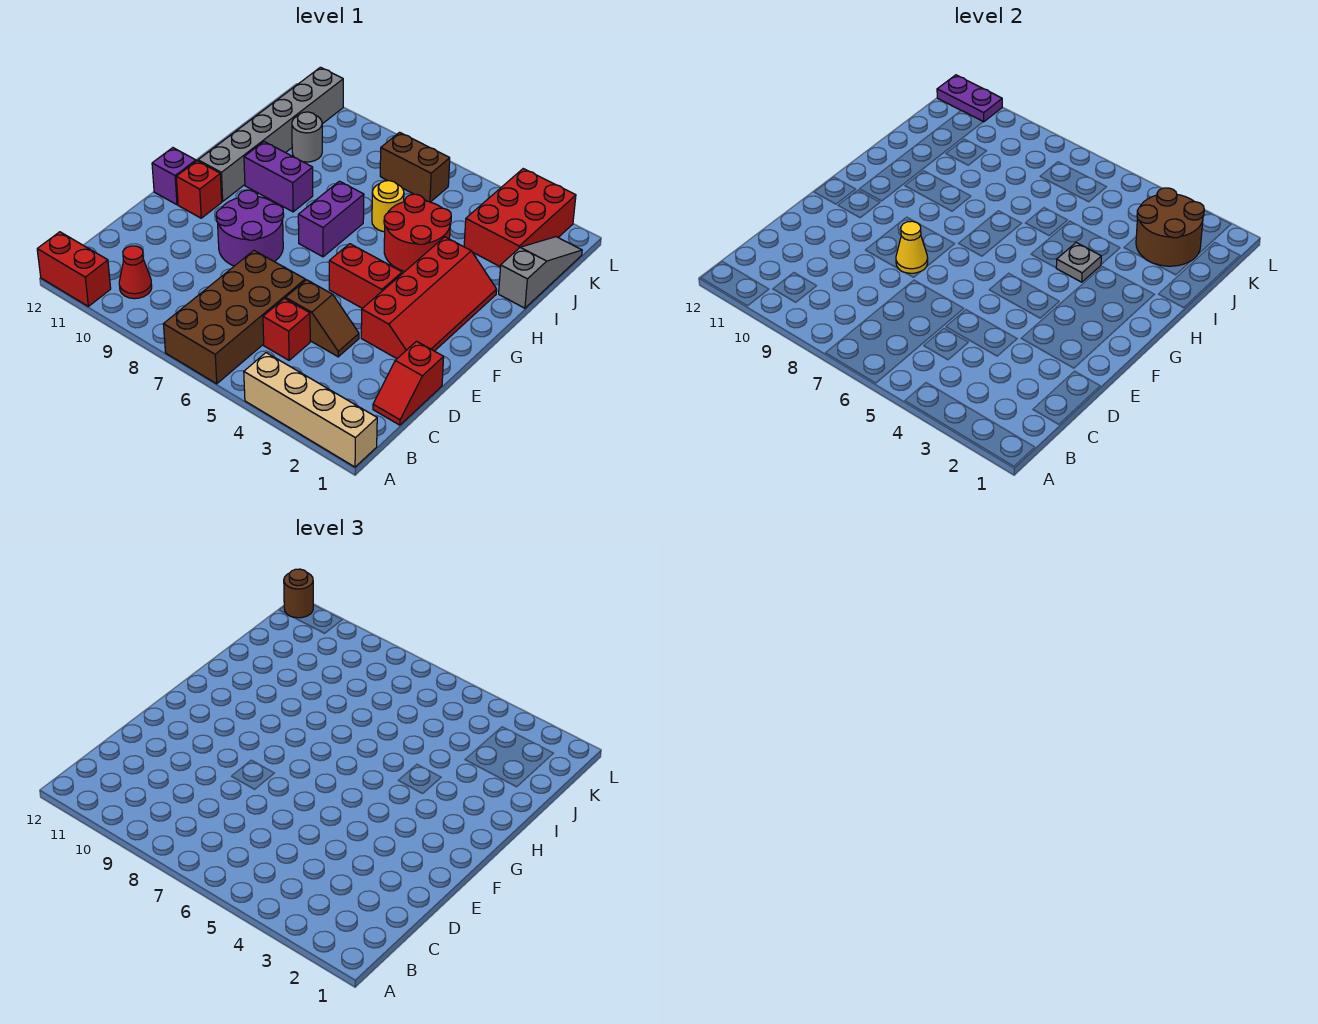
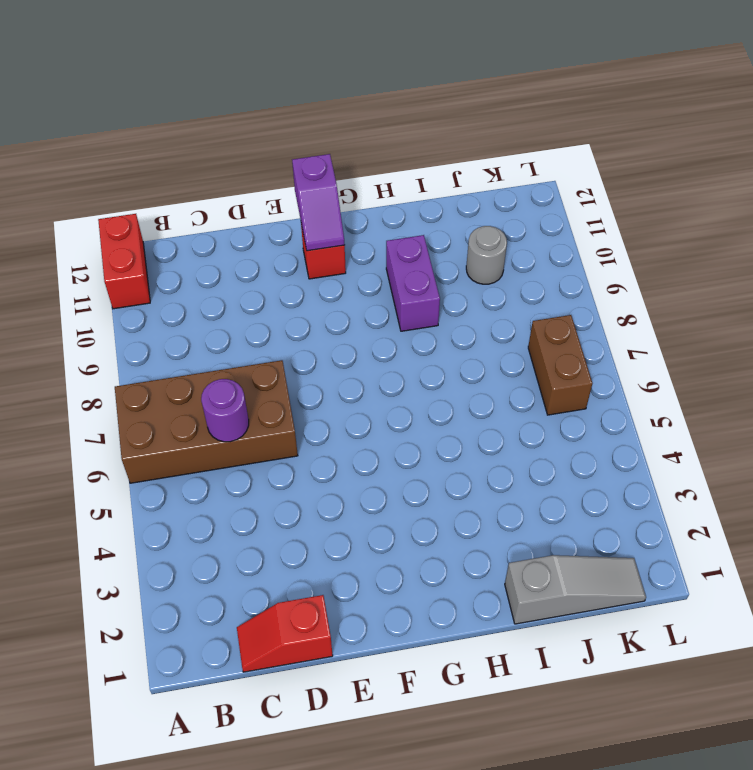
purple round brick C6 level 2 -> none
purple slope F11:F12 level 2 top 12 -> none
none -> tan brick A1:A4 level 1
none -> red cone B10 level 1
none -> red brick C5 level 1

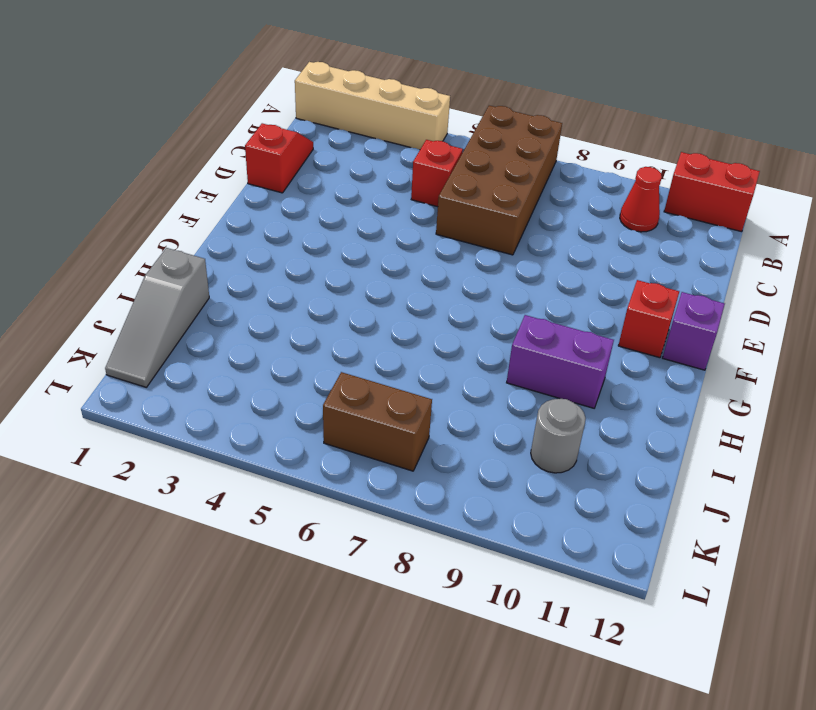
none -> brown slope D4:D5 level 1 top 5
none -> red slope E2:H3 level 1 top 3
none -> purple round brick E8:F9 level 1

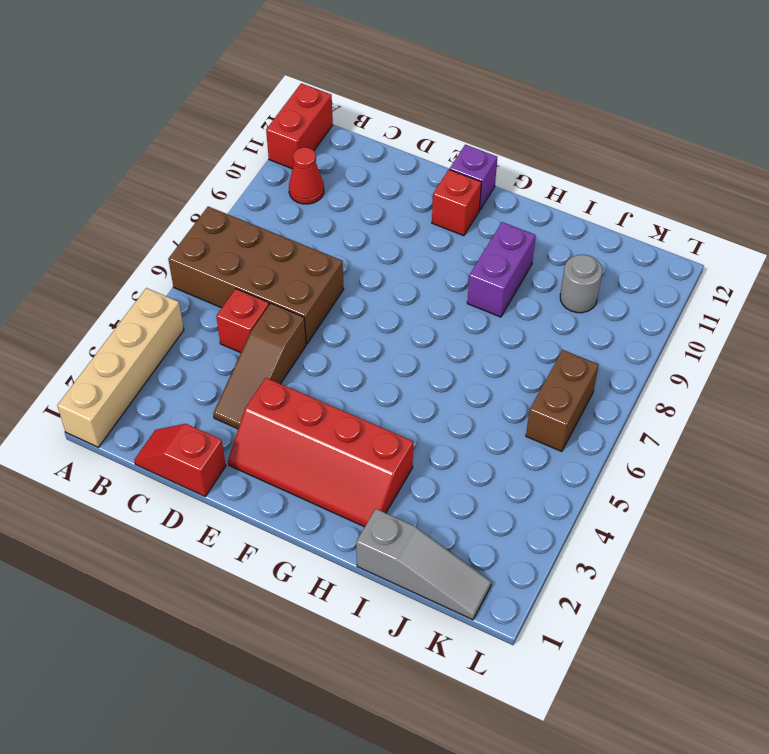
brown slope D3:D5 level 1 top 5 -> brown slope D4:D5 level 1 top 5
none -> purple round brick E8:F9 level 1
none -> red brick F4:F5 level 1
none -> purple brick G7:H7 level 1

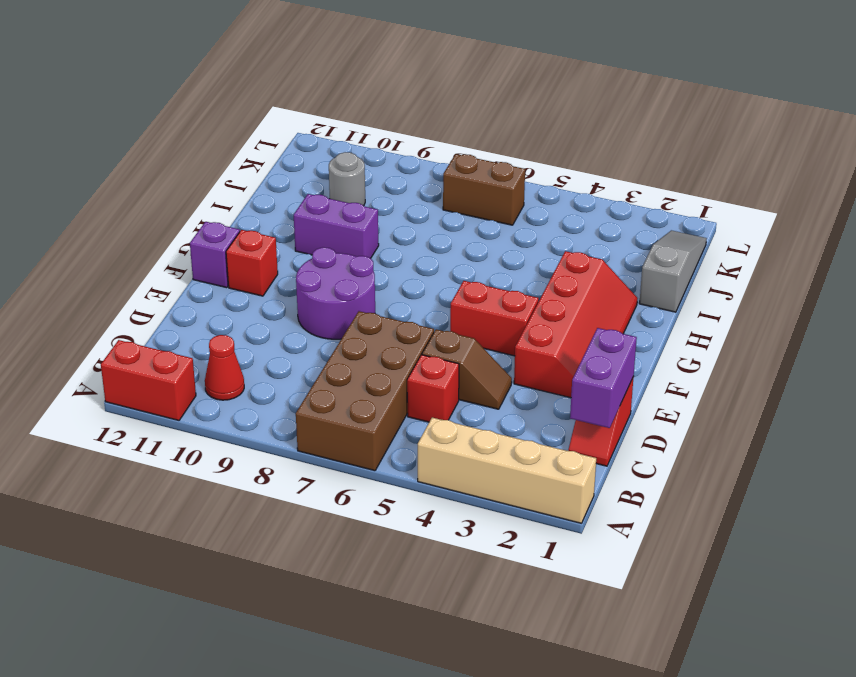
purple brick C1:D1 level 2 -> purple brick G7:H7 level 1
none -> grey brick G11:L11 level 1
none -> red round brick H4:I5 level 1
none -> yellow round brick I6 level 1

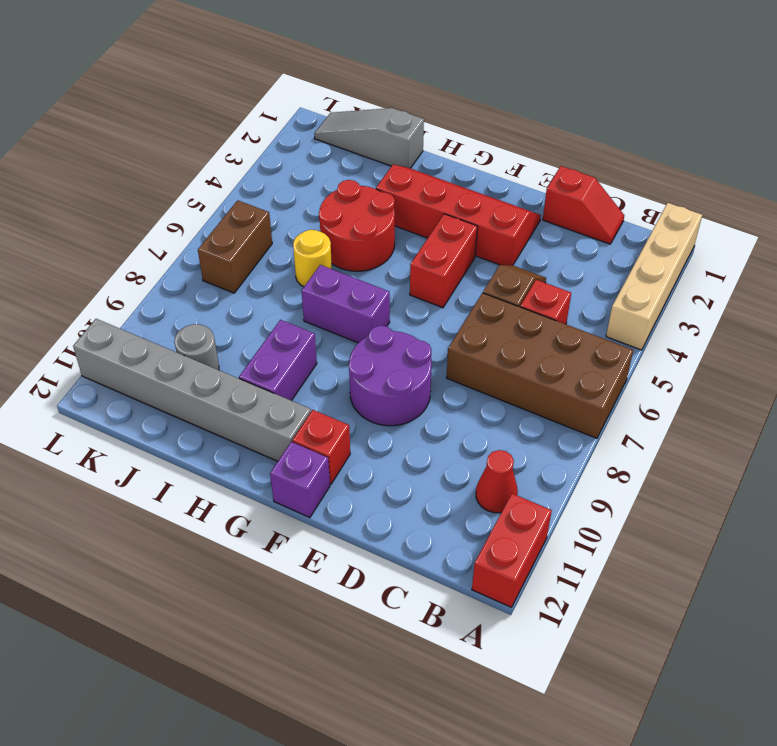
none -> red brick J2:L3 level 1
none -> yellow cone E8 level 2
none -> grey plate H4 level 2

